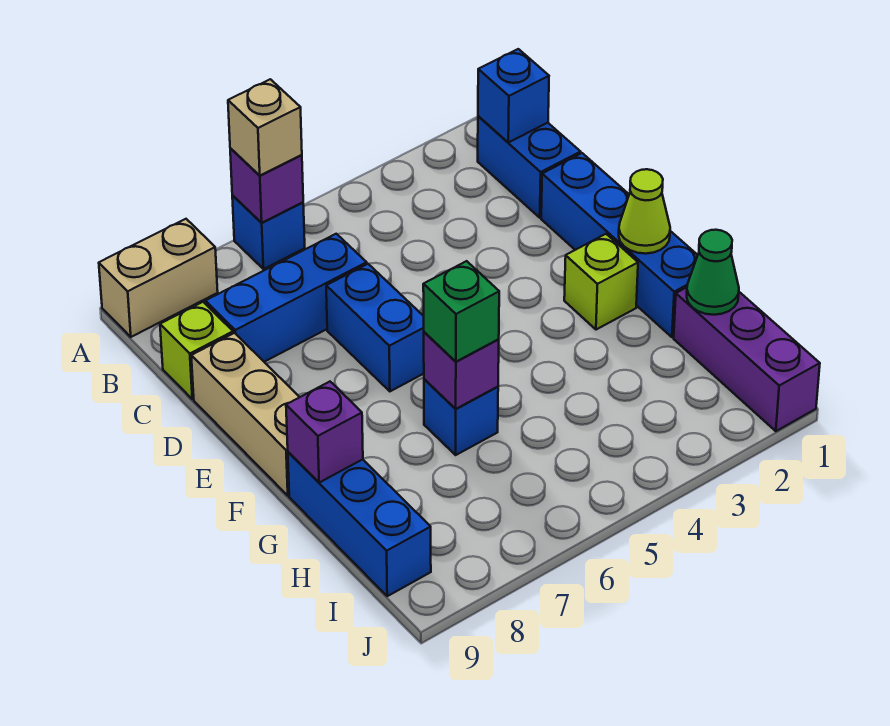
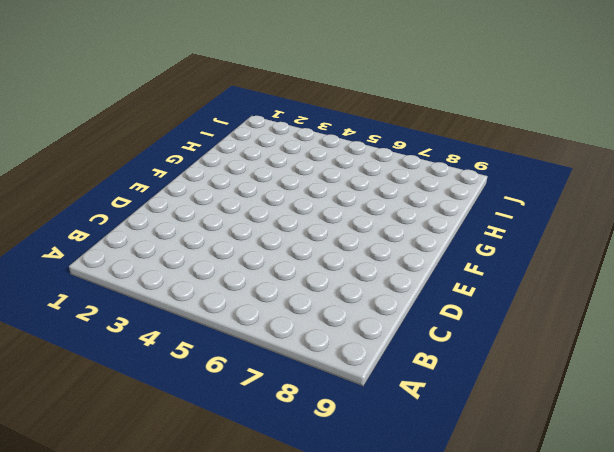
none -> blue brick A6 level 1
none -> tan brick A8:A9 level 1
none -> blue brick B1:C1 level 1

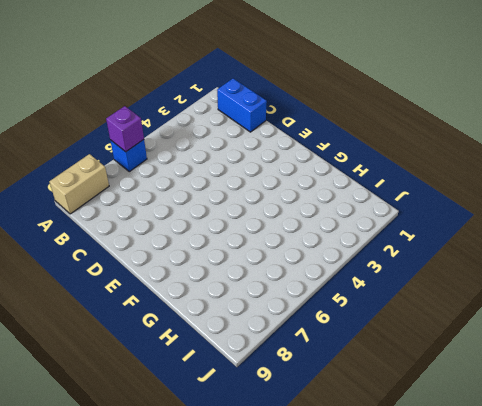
none -> blue brick C6:C8 level 1
none -> lime brick C9 level 1
none -> blue brick D1:G1 level 1

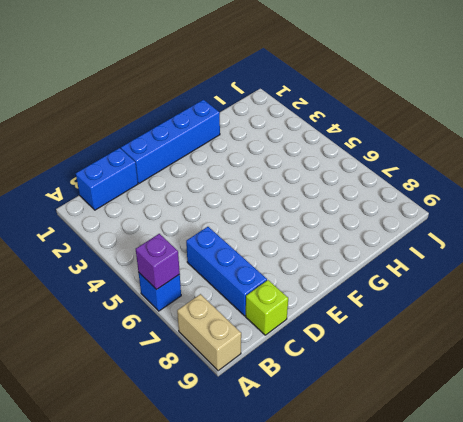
none -> blue brick D6:E6 level 1
none -> tan brick D9:F9 level 1
none -> lime brick F2 level 1

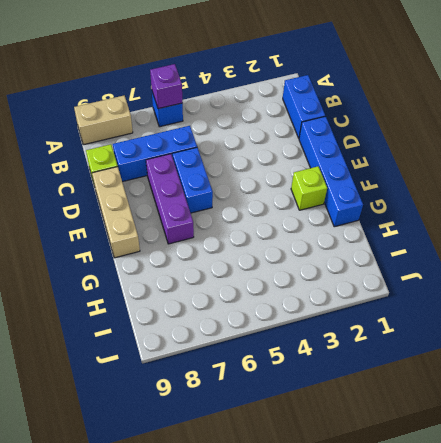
purple brick D7:F7 level 1 -> purple brick H1:J1 level 1
none -> blue brick G6 level 1
none -> blue brick G9:I9 level 1
none -> blue brick B1 level 2

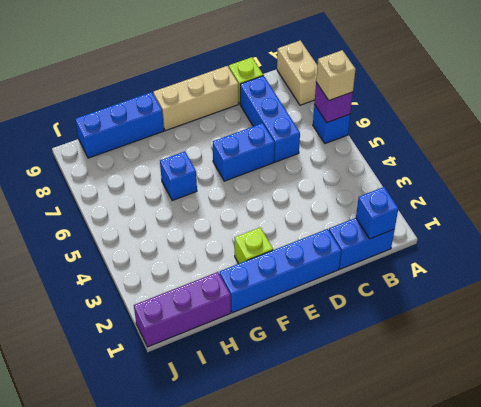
none -> lime cone F1 level 2
none -> purple brick G6 level 2
none -> purple brick G9 level 2

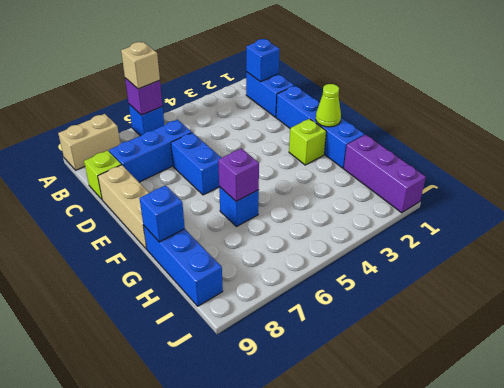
blue brick G9 level 2 -> purple brick G9 level 2
none -> green cone H1 level 2
none -> green brick G6 level 3

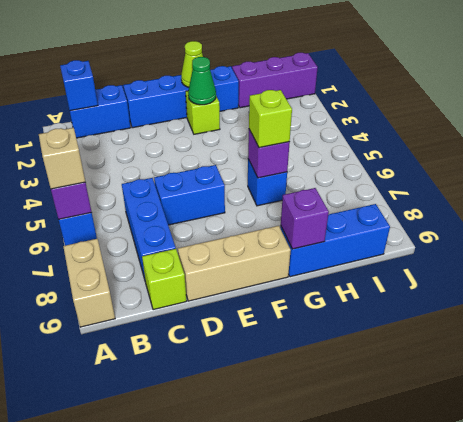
green cone F2 level 2 -> green cone H1 level 2
lime brick G6 level 3 -> green brick G6 level 3

